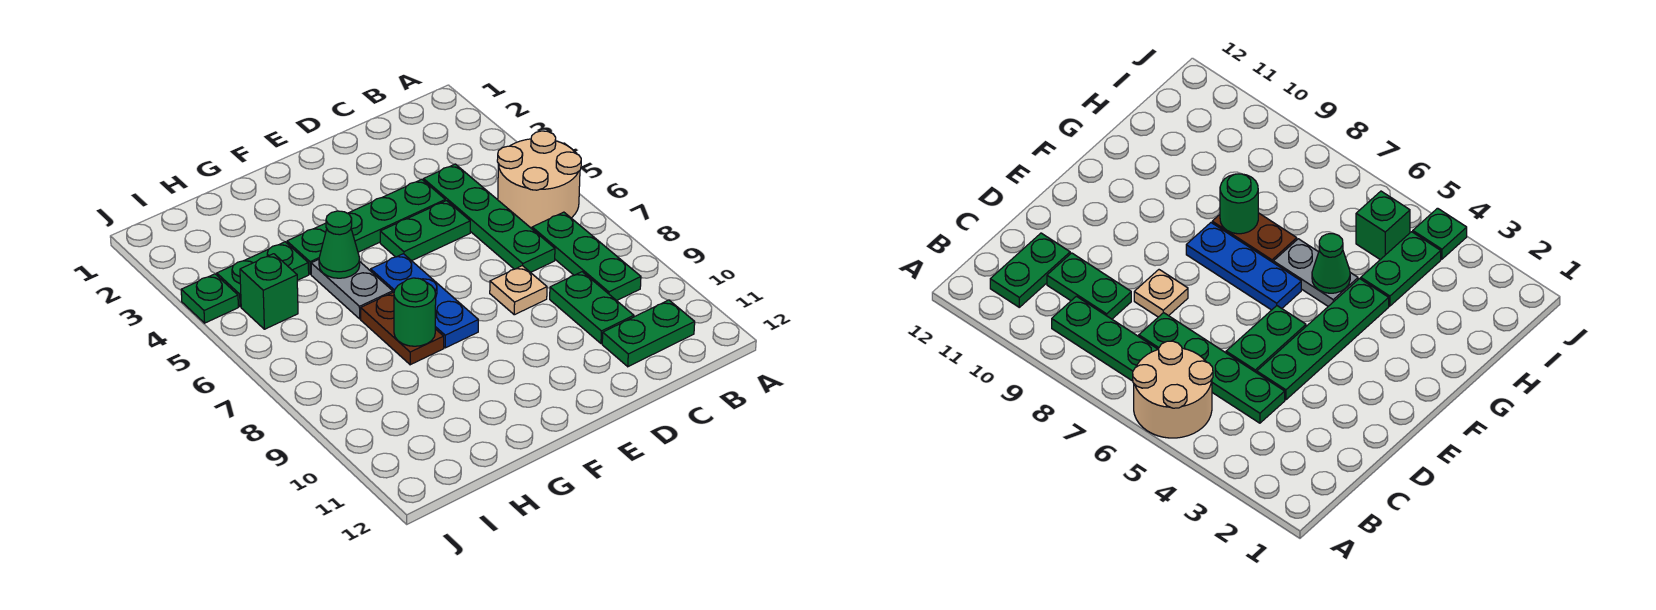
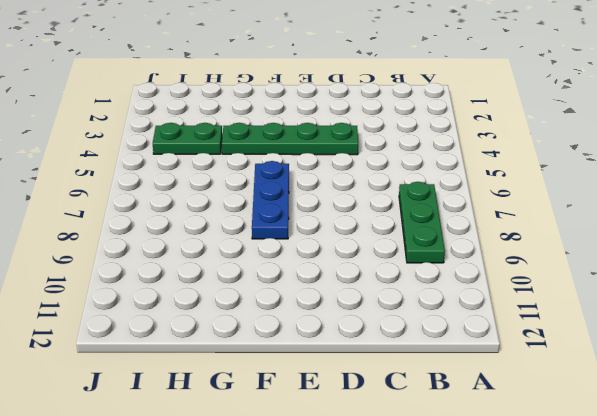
none -> tan round brick A5:B6 level 1
none -> green plate B11:C11 level 1
none -> green plate C4:C7 level 1

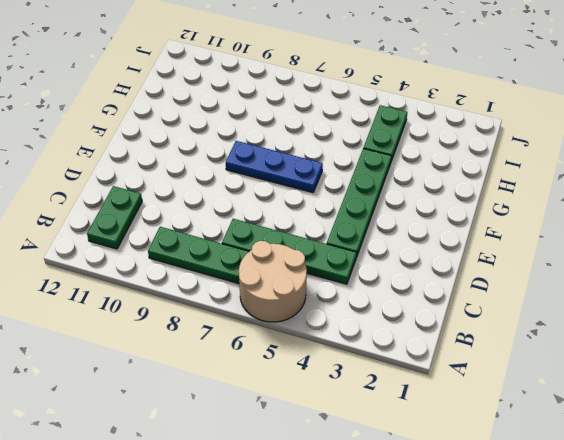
none -> green plate C9:C10 level 1
none -> green plate D5:E5 level 1
none -> tan plate D8 level 1

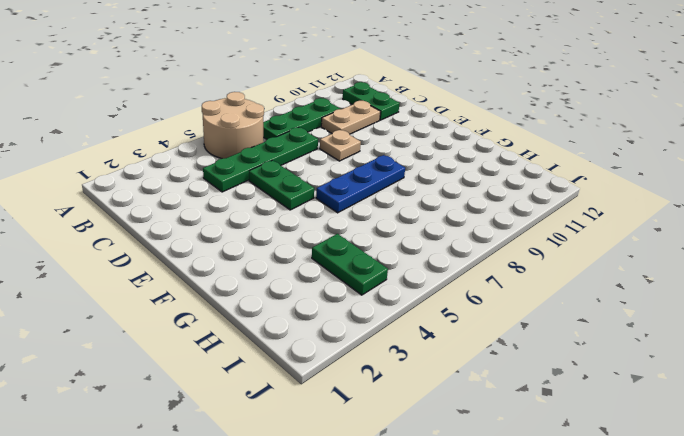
tan plate C9:C10 level 1 -> green plate C9:C10 level 1
none -> green plate D4:G4 level 1
none -> grey plate G5:G6 level 1
none -> brown plate G7:G8 level 1

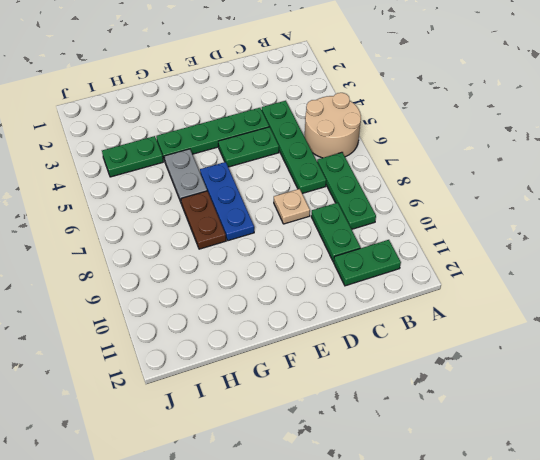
none -> green brick I5 level 1
none -> green plate J4 level 1
none -> green cone G5 level 2

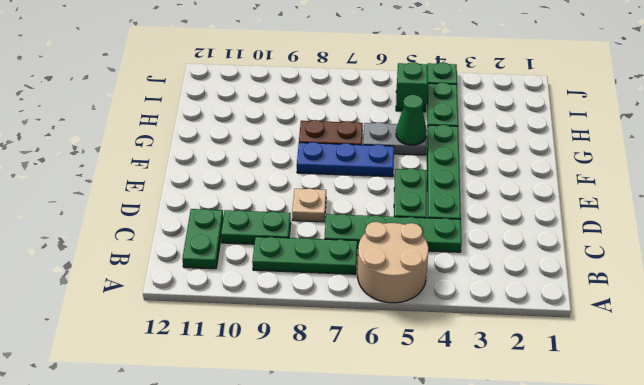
none -> green round brick G8 level 2

